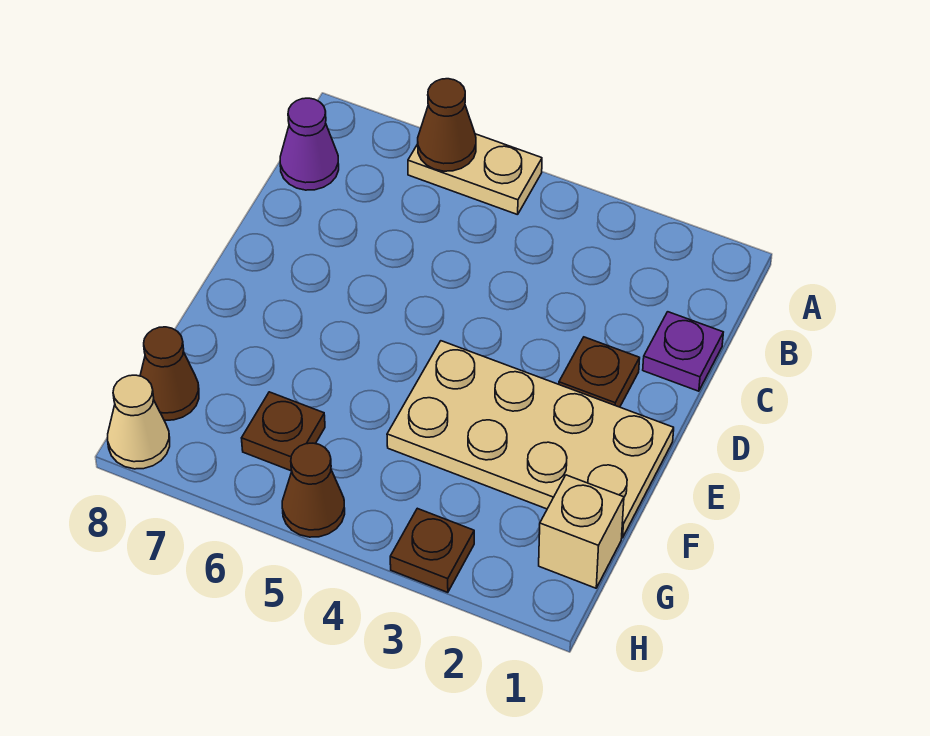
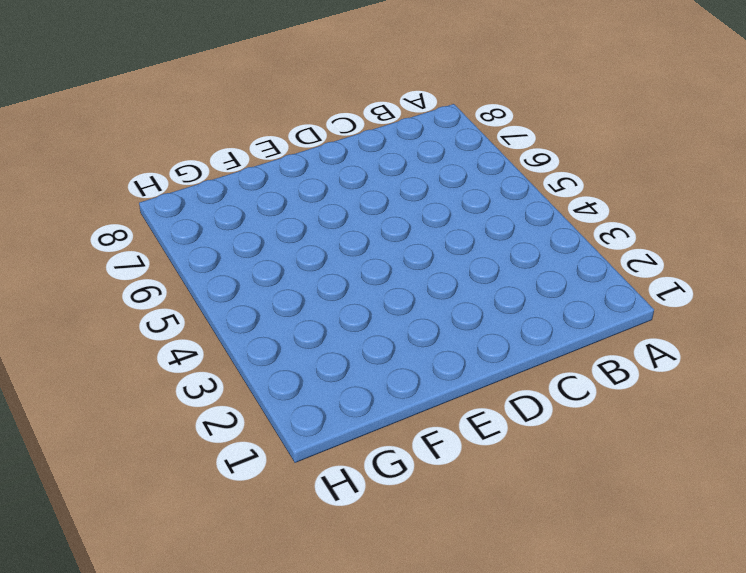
none -> tan plate A5:A6 level 1
none -> purple cone B8 level 1
none -> purple plate C1 level 1

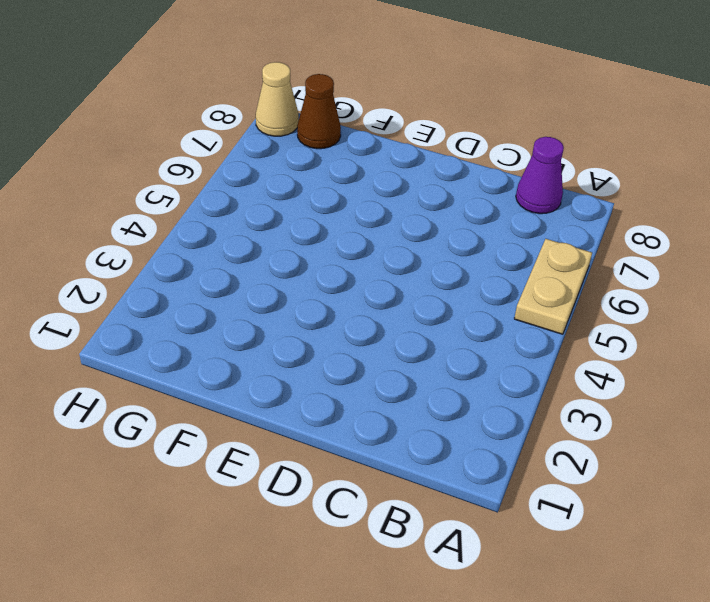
none -> purple plate C1 level 1
none -> brown plate D2 level 1
none -> tan plate E1:F4 level 1

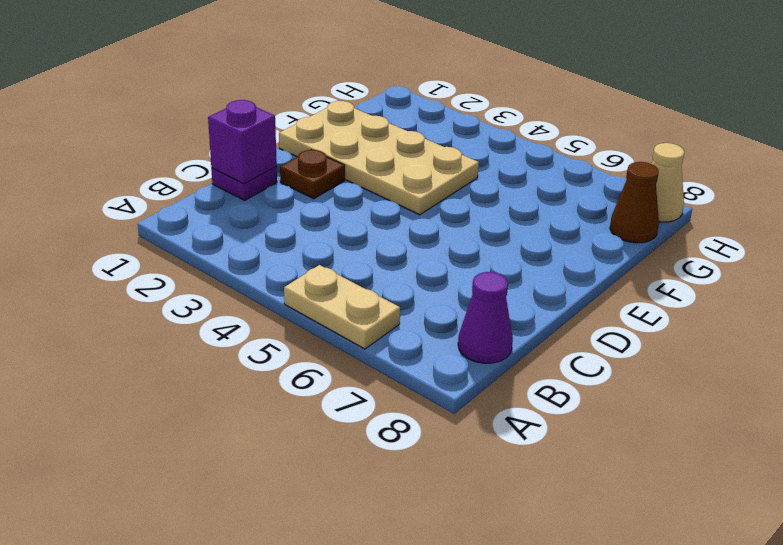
purple brick C1 level 2 -> none
none -> tan brick G1 level 1
none -> brown plate G6 level 1
none -> brown plate H3 level 1

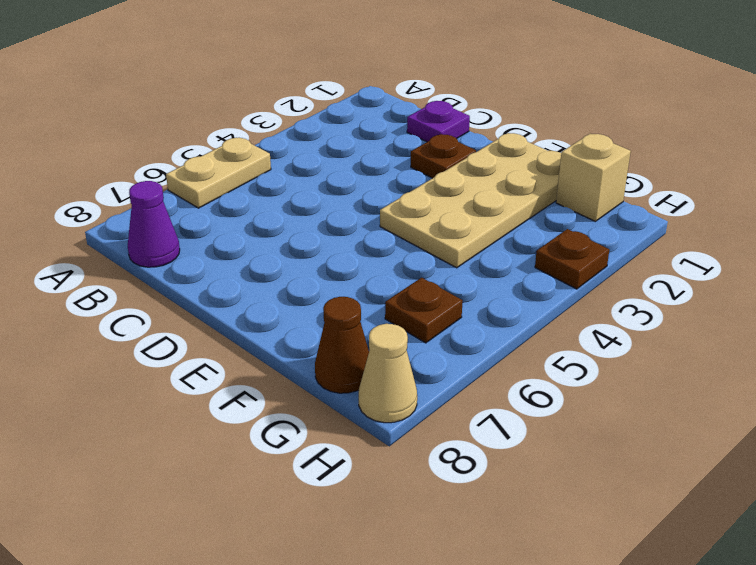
none -> brown cone H5 level 1
none -> brown cone A6 level 2

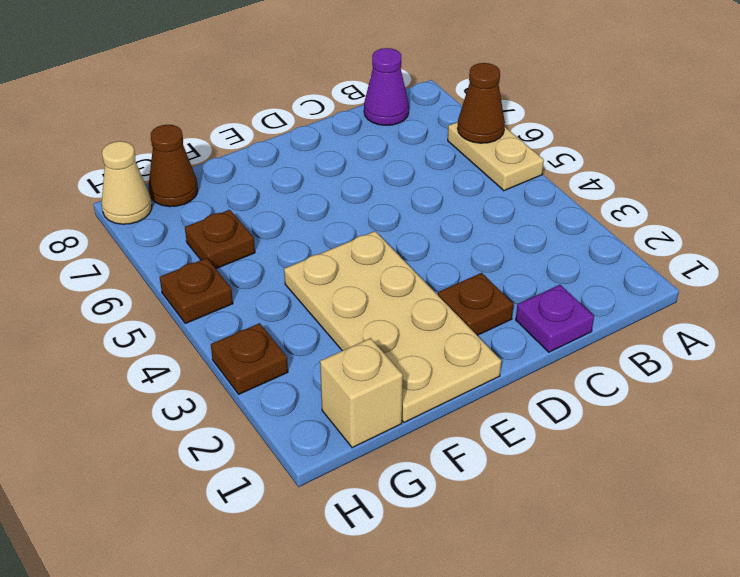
brown plate H5 level 1 -> brown cone H5 level 1

